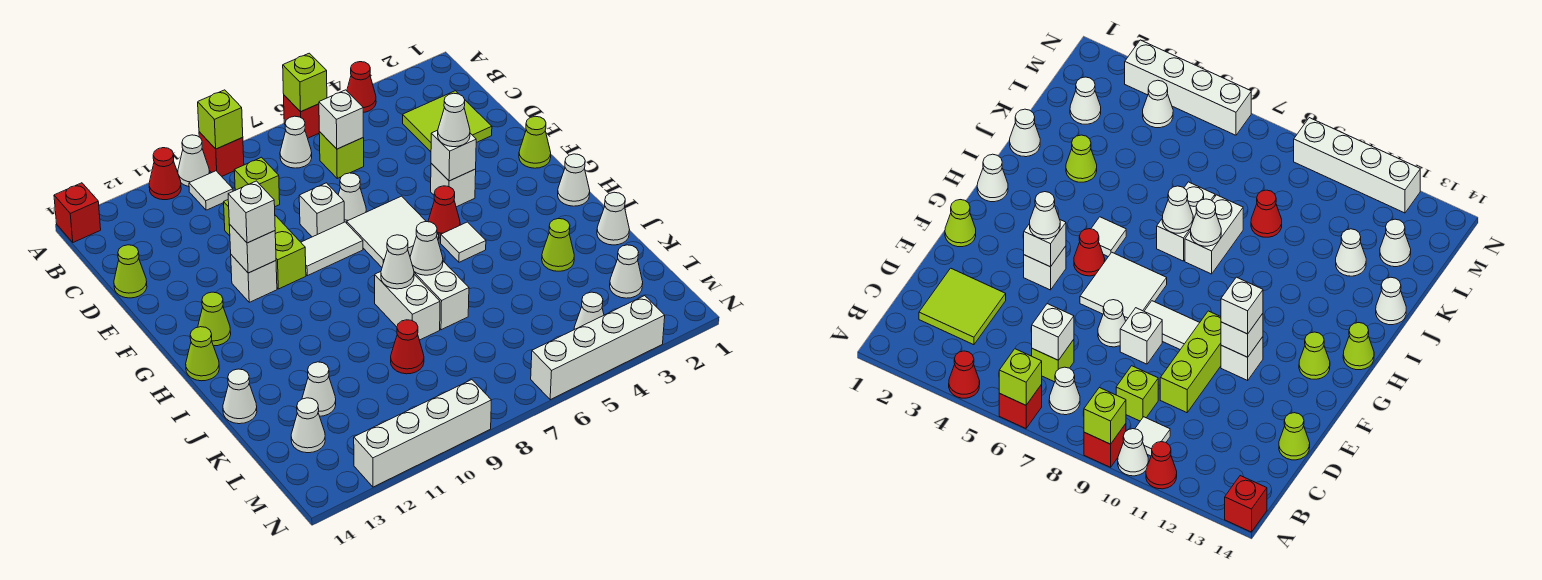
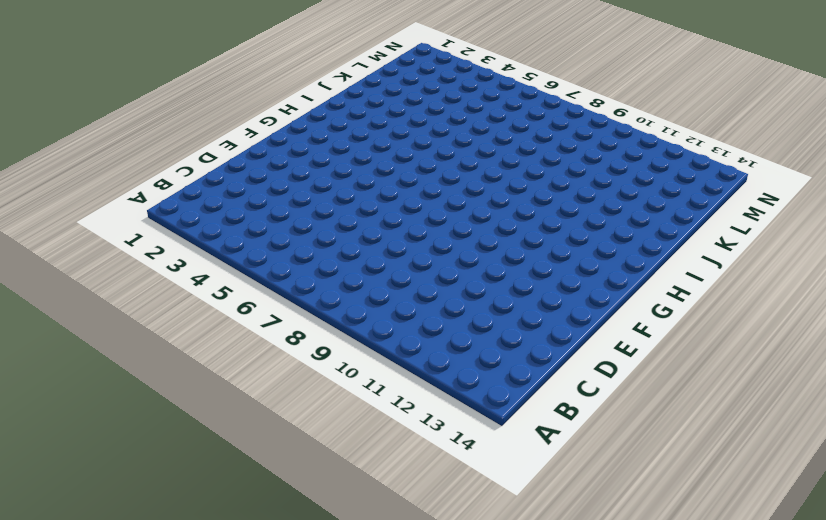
none -> red cone A4 level 1
none -> red brick A6 level 1
none -> red brick A9 level 1
none -> white cone A10 level 1

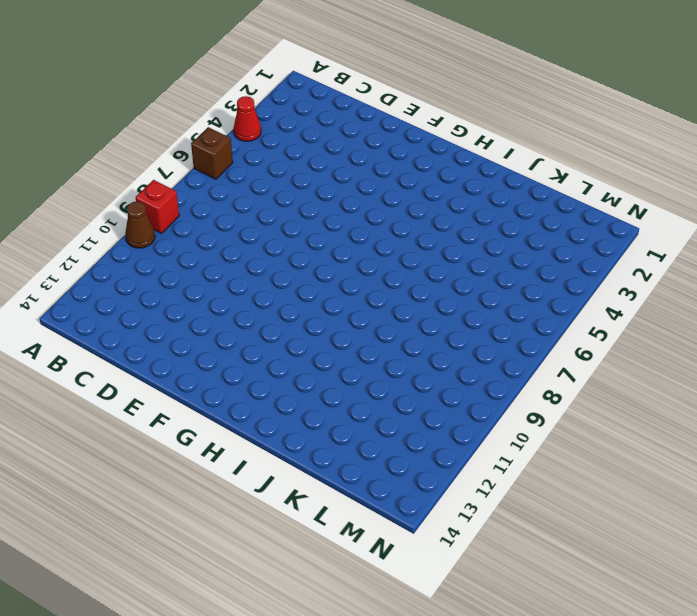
brown brick A6 level 1 -> red brick A6 level 1
brown cone A10 level 1 -> white cone A10 level 1
none -> red cone A11 level 1
none -> red brick A14 level 1
none -> white cone B7 level 1
none -> white tile B10 level 1

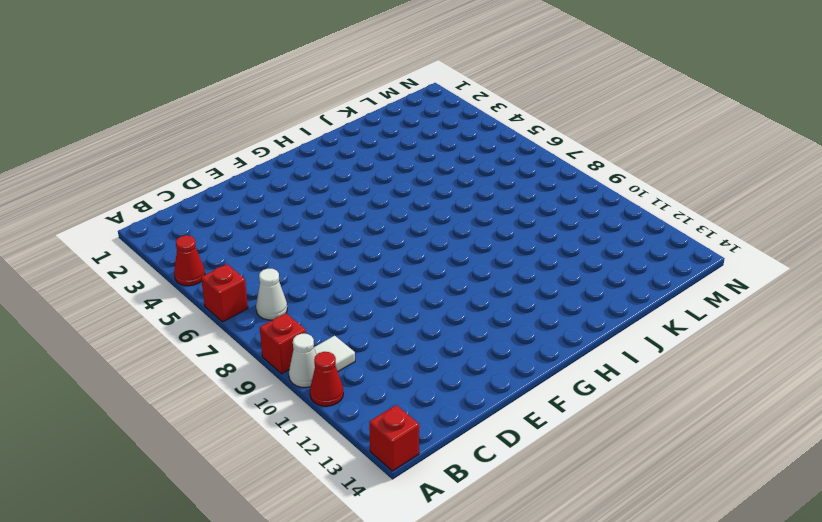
none -> lime tile C2:D3 level 1
none -> lime brick C6 level 1
none -> lime brick C9 level 1
none -> lime brick D10:F10 level 1

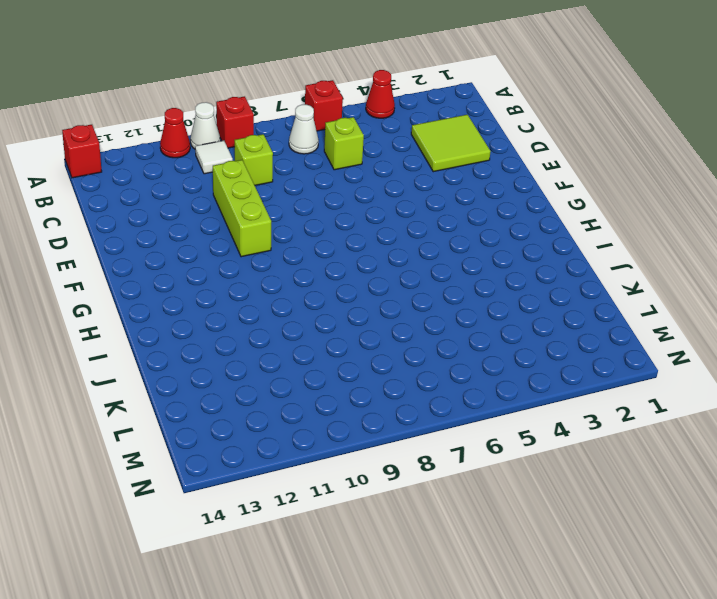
none -> lime cone D14 level 1
none -> white cone E7 level 1
none -> white brick E8 level 1
none -> lime cone F1 level 1

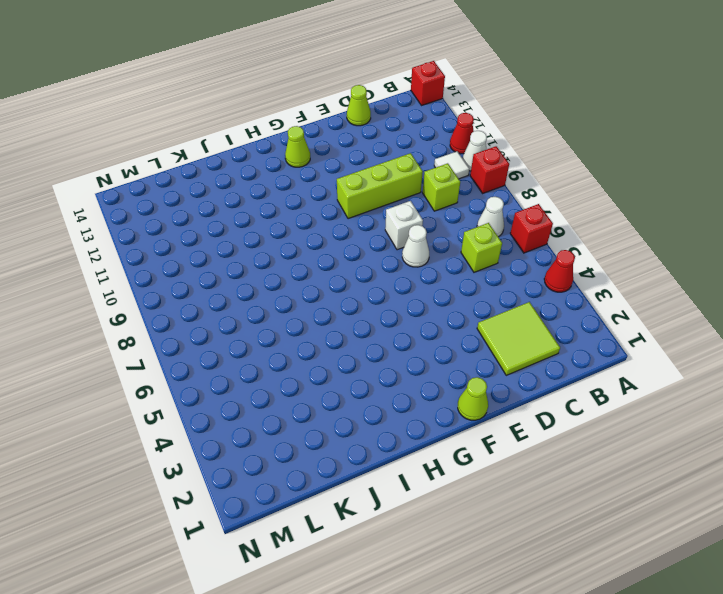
none -> white brick F4 level 1
none -> white tile F6:G7 level 1
none -> white tile F8:F9 level 1
none -> white brick F11 level 1

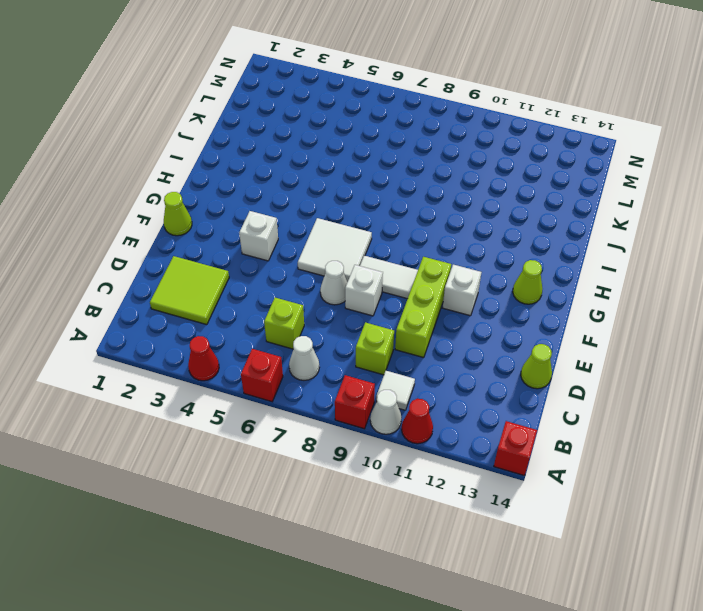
none -> red cone G5 level 1
none -> white cone H1 level 1
none -> white tile H5 level 1
none -> lime cone H14 level 1

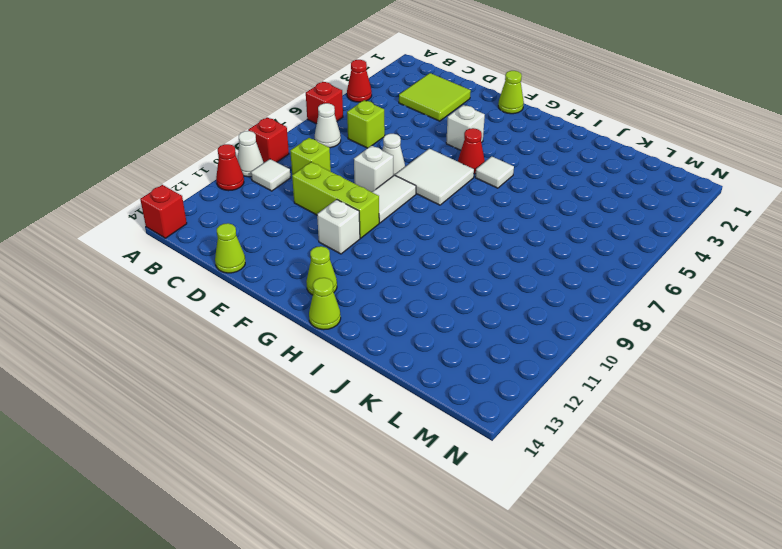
none -> white cone H1 level 1
none -> white brick I7:J7 level 1
none -> white brick I8:J8 level 1
none -> white cone J1 level 1

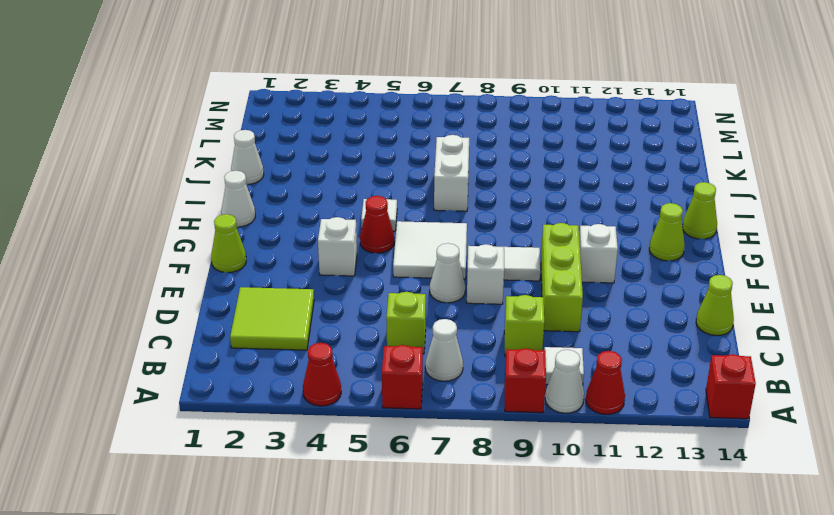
none -> white brick I8:J8 level 1
none -> lime cone J3 level 1
none -> white cone J14 level 1
none -> red cone K9 level 1

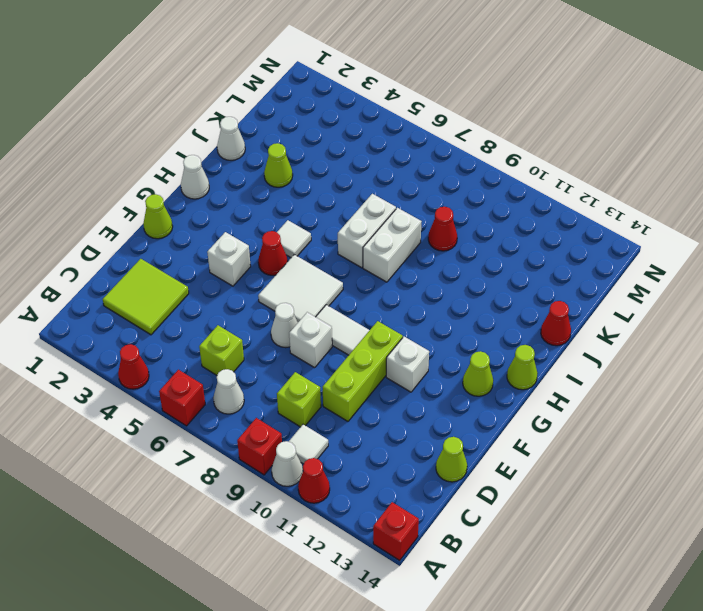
red cone J14 level 1 -> white cone J14 level 1
none -> white cone K12 level 1
none -> white cone L2 level 1
none -> white cone L13 level 1
none -> white cone M4 level 1

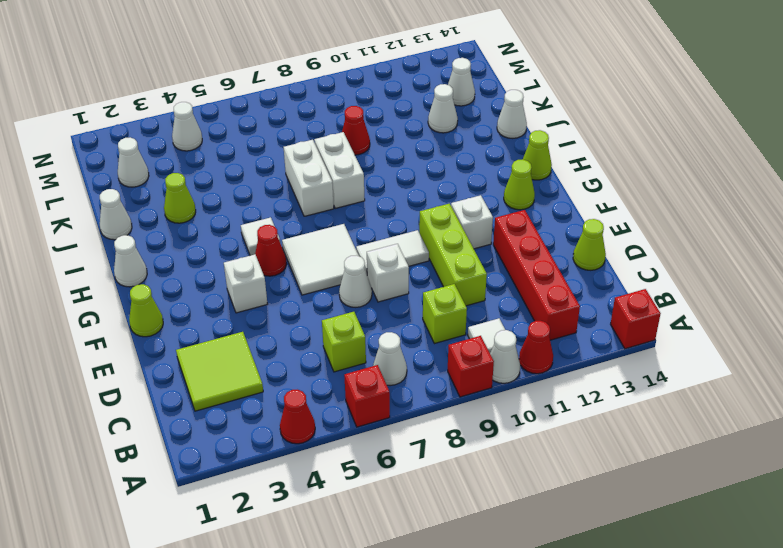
red brick B12:E12 level 1 -> none
none -> white brick N3:N6 level 1
none -> white brick N9:N12 level 1
none -> lime brick A6 level 2
none -> lime brick A9 level 2

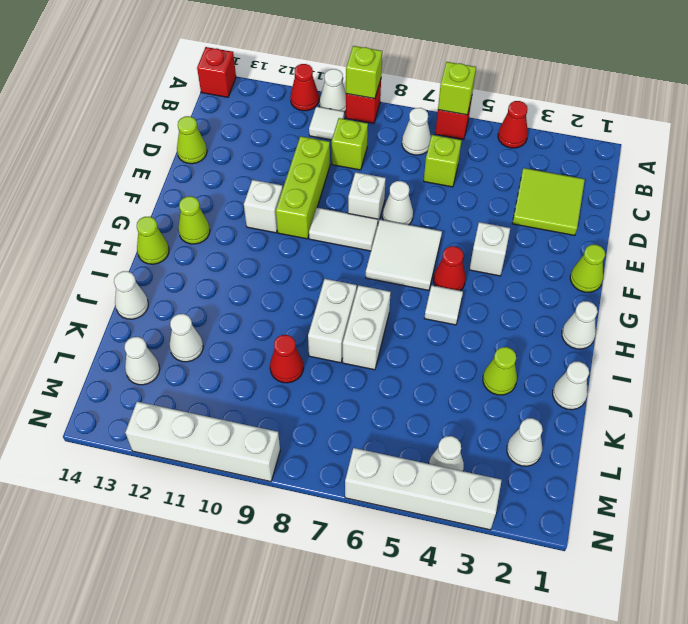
none -> white brick C6 level 2
none -> white brick F4 level 2
none -> white brick F11 level 2
none -> white cone I7 level 2

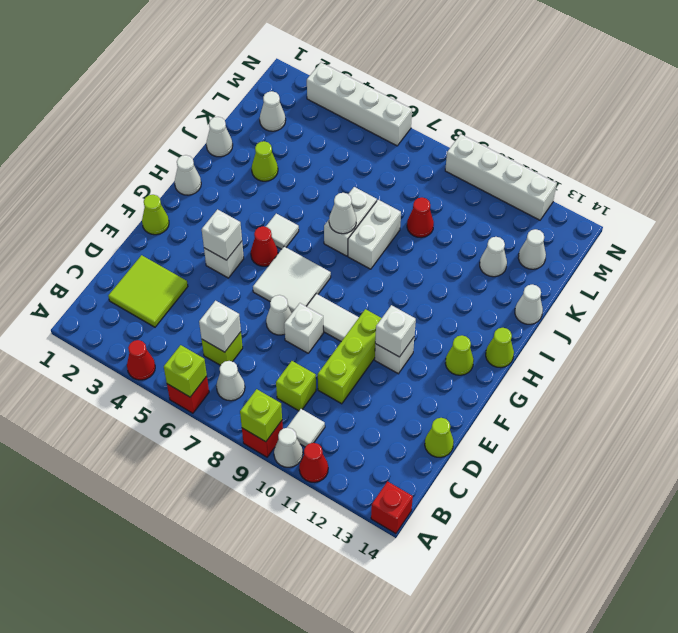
none -> white cone M4 level 1
none -> white cone I8 level 2
none -> white cone F4 level 3
none -> white brick F11 level 3

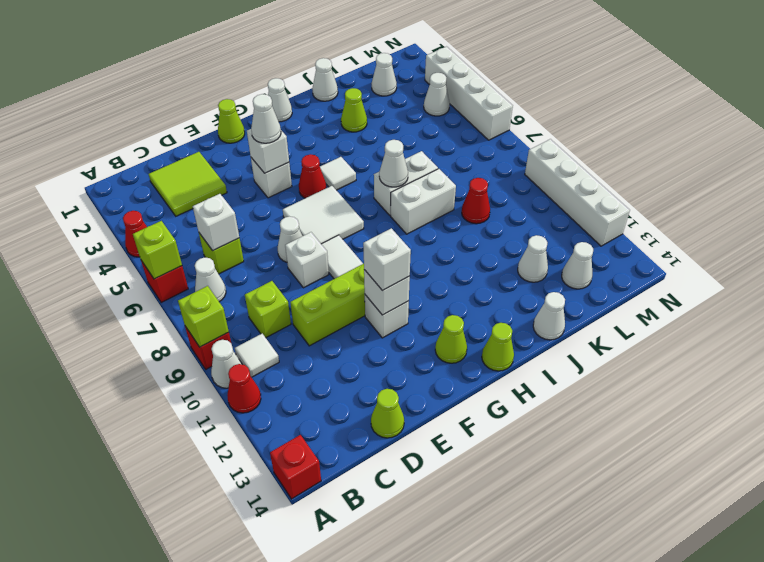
none -> white cone I8 level 2

